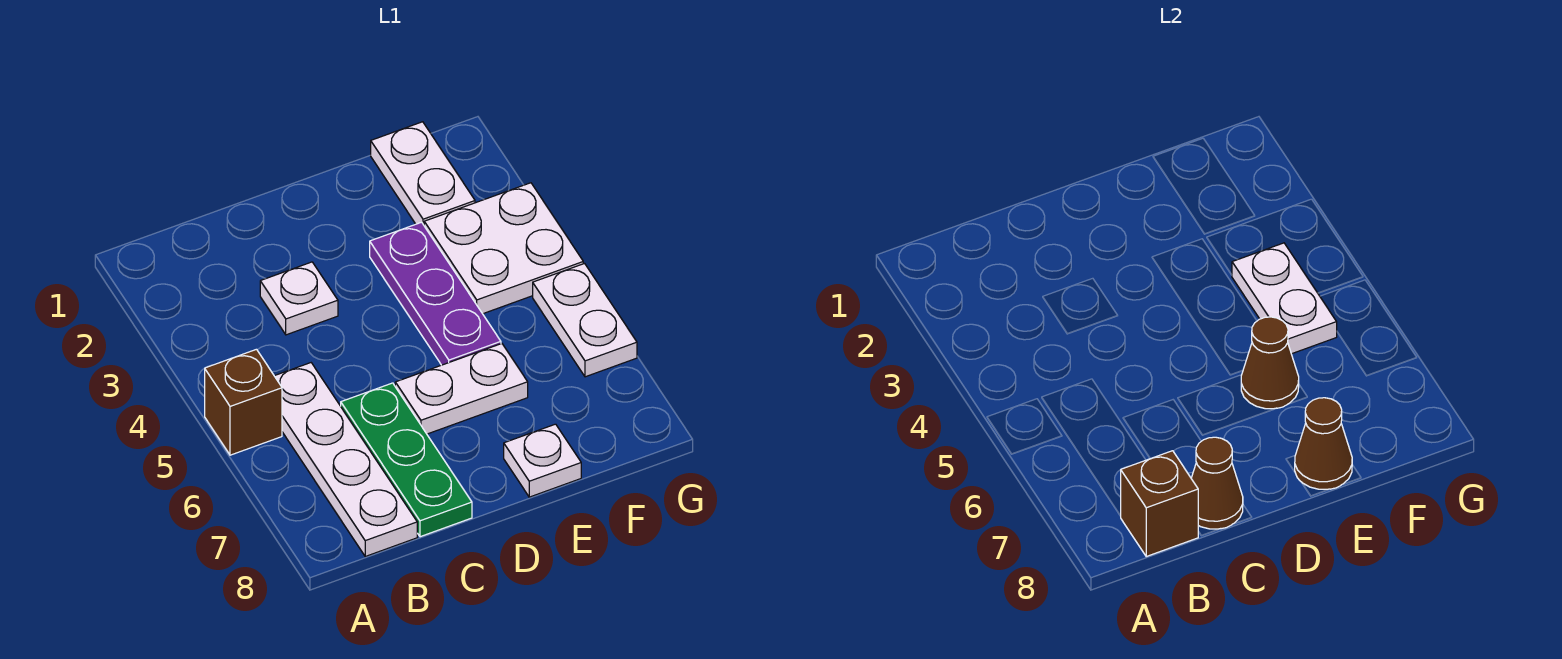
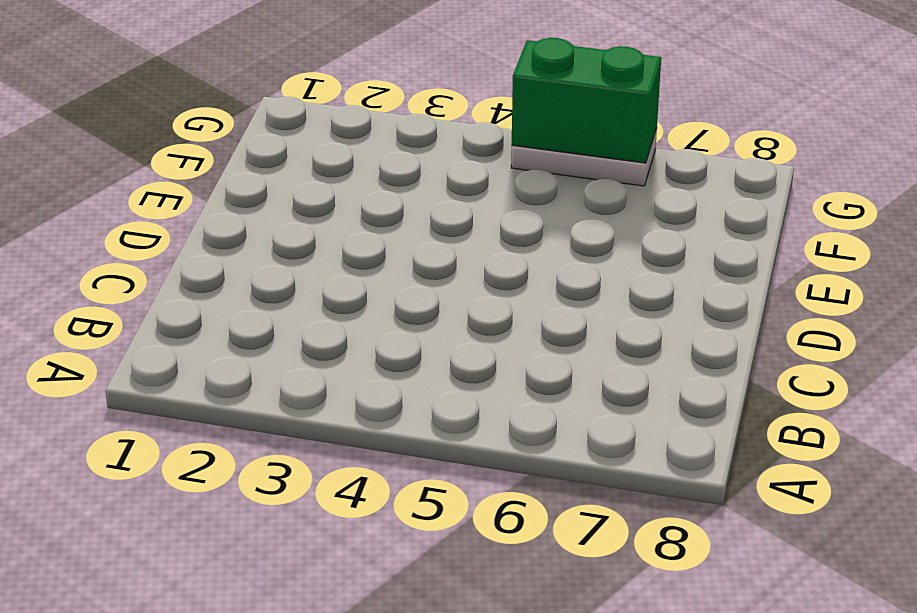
green brick G5:G6 level 2 -> none
none -> brown brick A5 level 1
none -> white plate B5:B8 level 1
none -> white plate C3 level 1

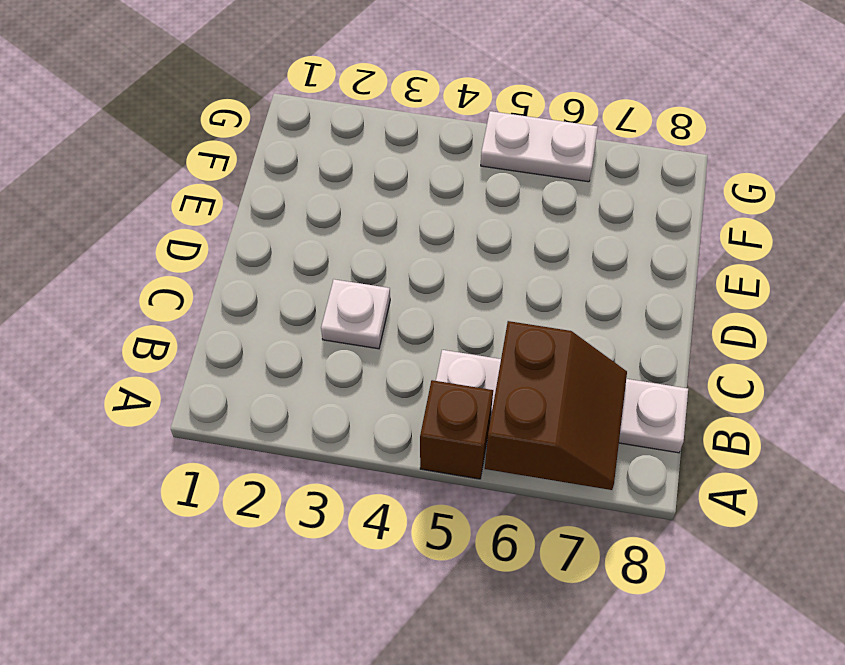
brown slope A6:B7 level 2 top 6 -> none
none -> green plate C6:C8 level 1
none -> white plate D6:E6 level 1
none -> purple plate E3:E5 level 1

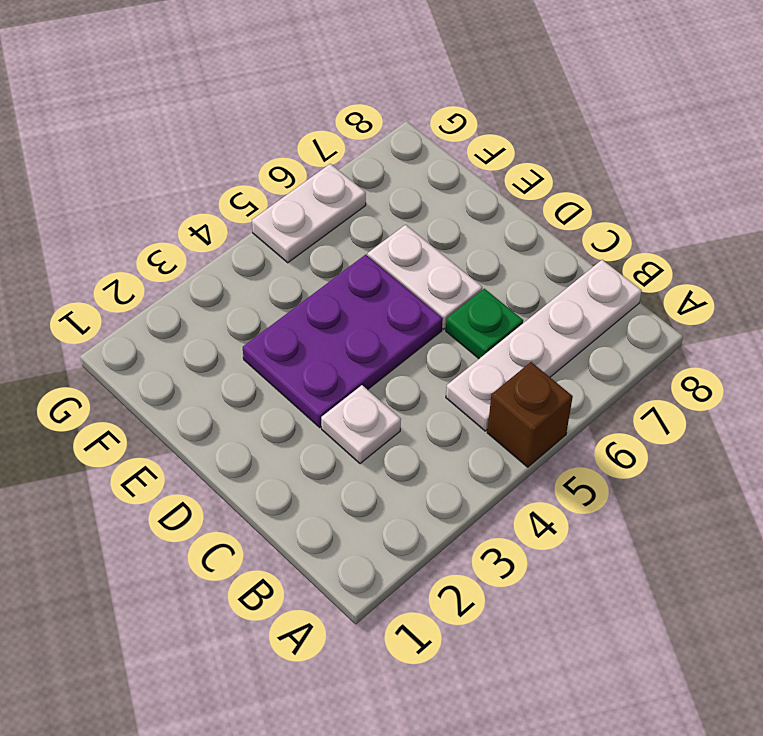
green plate C6 level 1 -> green plate C6:C8 level 1
purple plate D3:E5 level 1 -> purple plate E3:E5 level 1
none -> white plate E8 level 1
none -> white plate F1:F2 level 1
none -> white plate F3:G4 level 1

